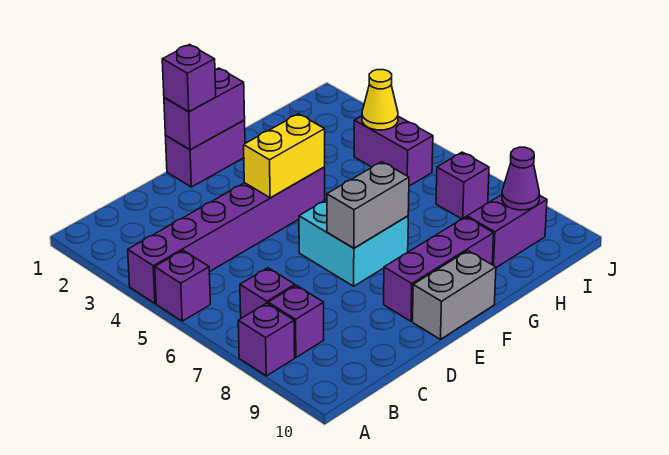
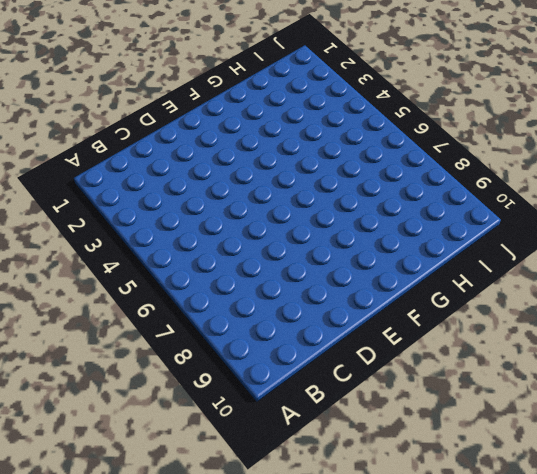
none -> purple brick A4:F4 level 1
none -> purple brick A5 level 1
none -> purple brick A8 level 1

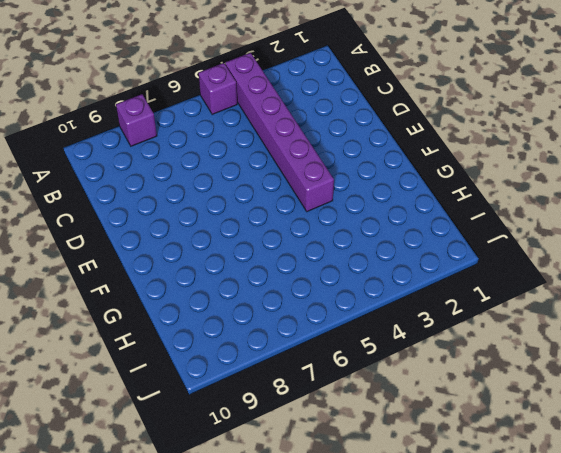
none -> purple brick B7 level 1
none -> purple brick B8 level 1
none -> purple brick E1:F1 level 1

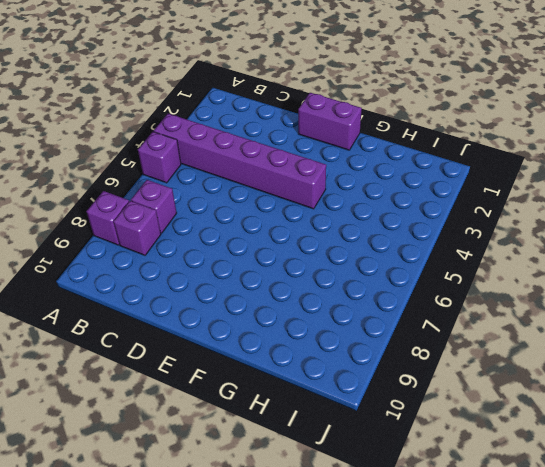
none -> cyan brick E6:F7 level 1
none -> purple brick E9:G9 level 1
none -> grey brick E10:F10 level 1

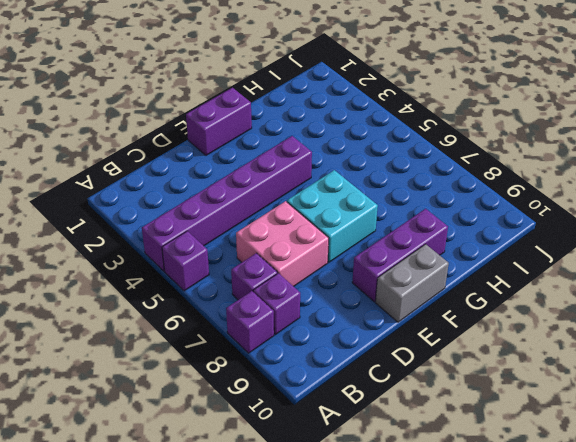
pink brick C6:D7 level 1 -> none
none -> purple brick H9:I9 level 1
none -> purple brick I4:I5 level 1
none -> purple brick I7 level 1

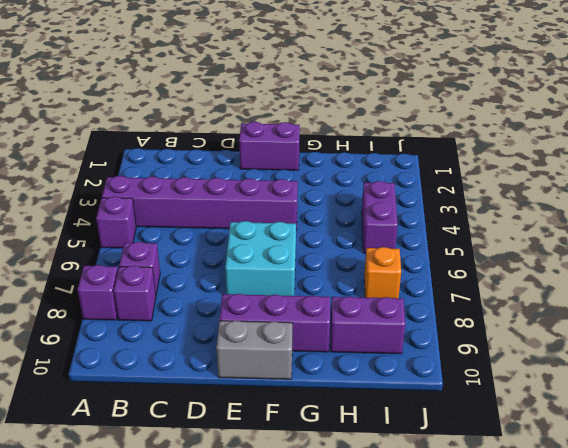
orange brick I7 level 1 -> purple brick I7 level 1
none -> purple brick E1:F1 level 2
none -> yellow brick E4:F4 level 2
none -> grey brick E7:F7 level 2

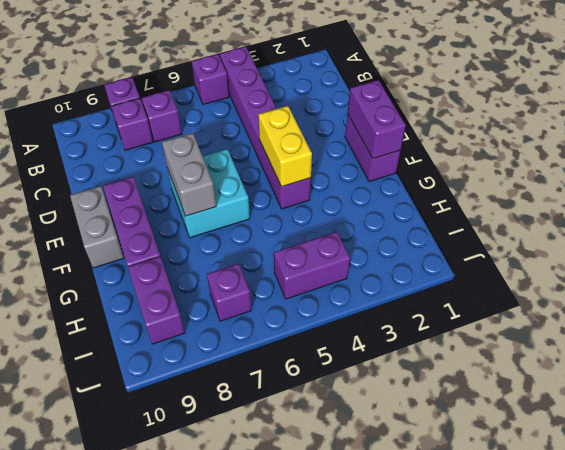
none -> yellow cone I4 level 2
none -> purple cone I9 level 2
none -> purple brick E1 level 3

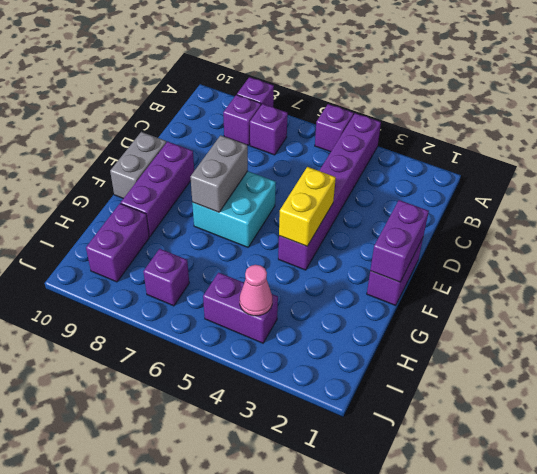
pink cone I4 level 2 -> yellow cone I4 level 2
none -> purple cone I9 level 2
none -> purple brick E1 level 3

